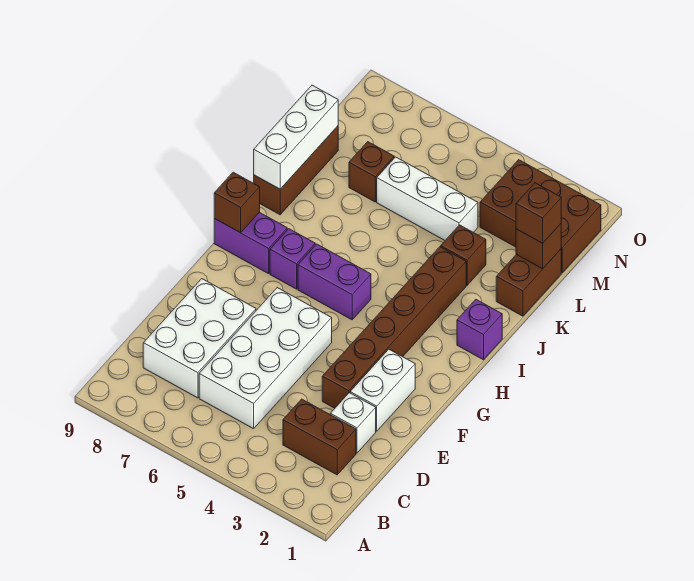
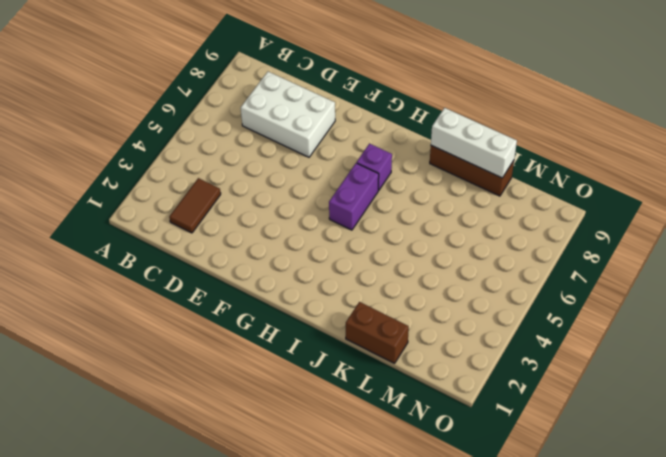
brown tile C2:C3 level 1 -> brown brick C2:C3 level 1
none -> white brick C5:F6 level 1
none -> white brick D2 level 1
none -> white brick E2:F2 level 1

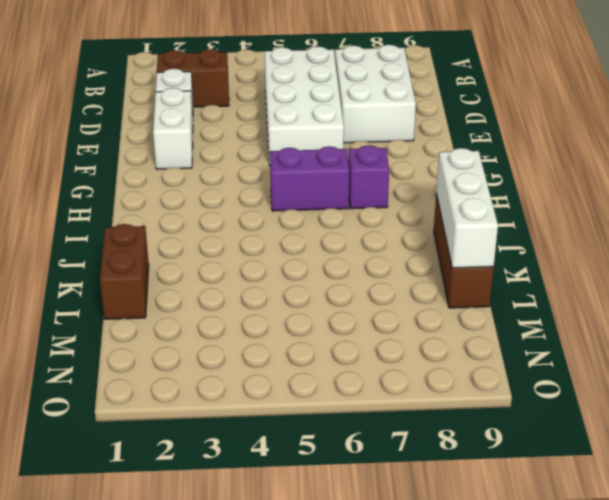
none -> brown brick E3:J3 level 1
none -> purple brick H8:H9 level 1
none -> purple brick I1 level 1

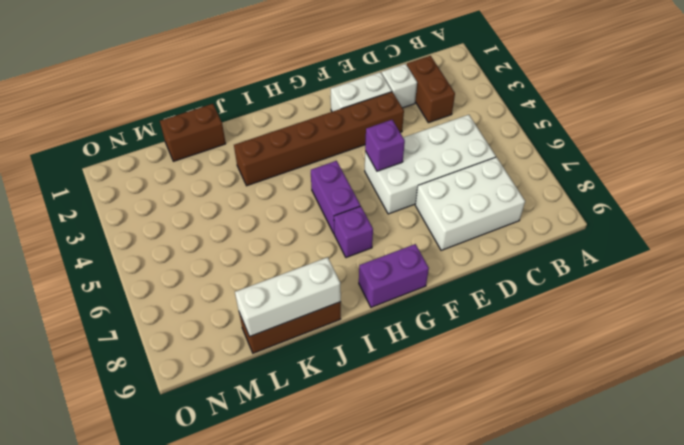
purple brick F5 level 2 -> purple brick I1 level 1
purple brick G9:H9 level 1 -> purple brick H8:H9 level 1
none -> brown brick K3 level 1
none -> white brick L4:L6 level 1
none -> brown brick L7 level 1

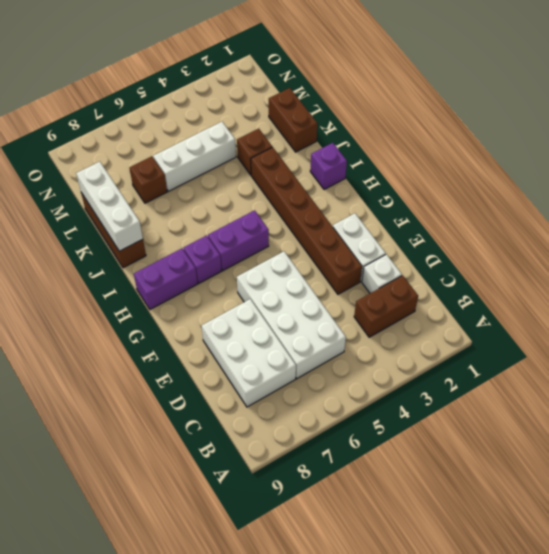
none -> brown brick M1:N3 level 1
none -> brown brick H9 level 2
none -> brown brick L1 level 2

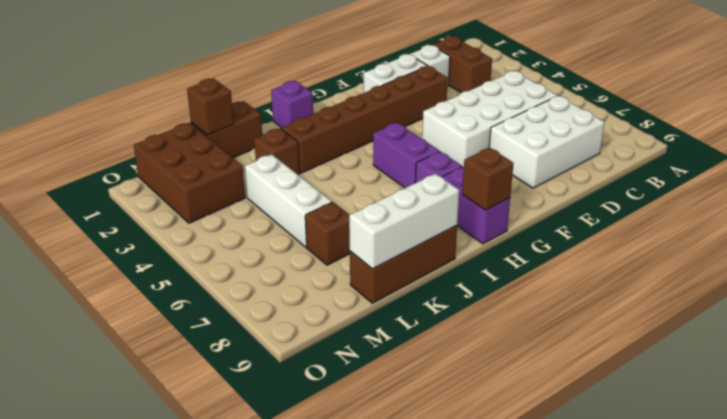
none -> brown brick L1 level 3

